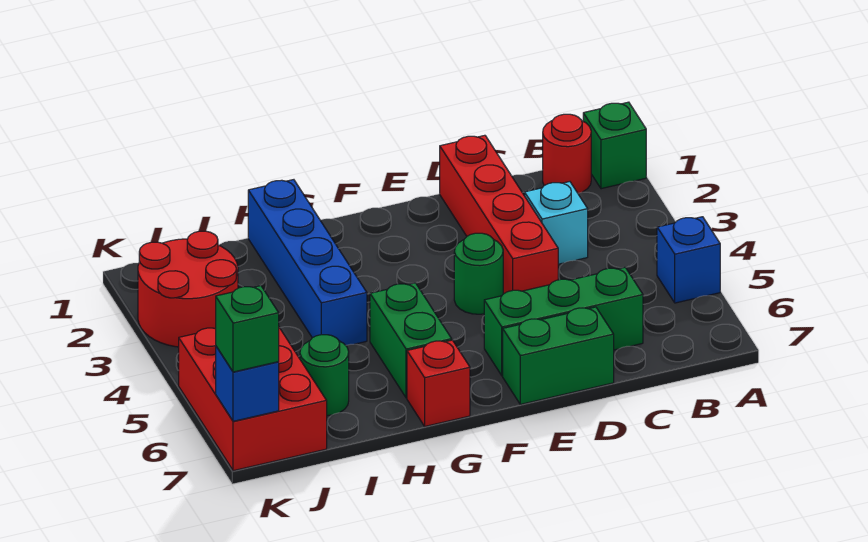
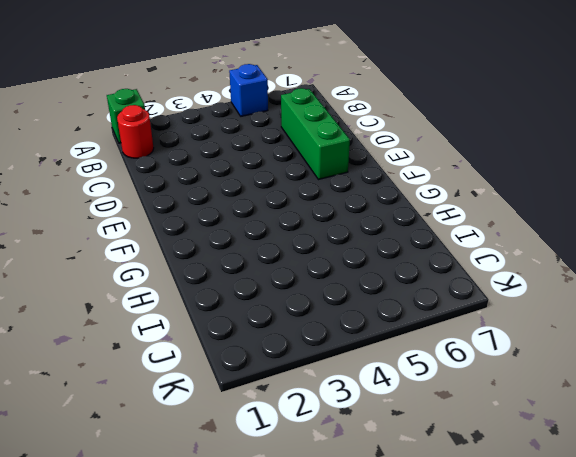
none -> cyan brick C3 level 1
none -> red brick D1:D4 level 1
none -> green brick D7:E7 level 1

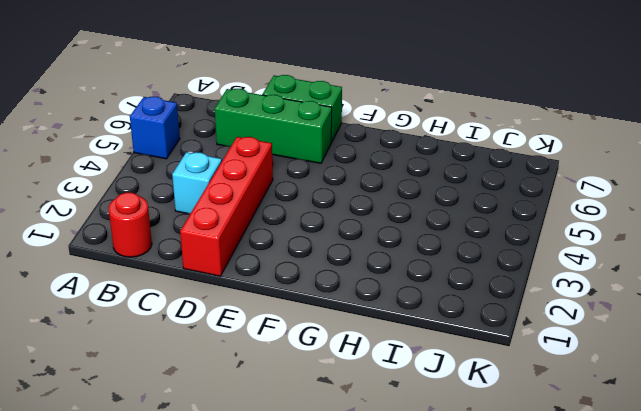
none -> green brick A1 level 1
none -> green round brick E4 level 1
none -> green brick G5:G6 level 1

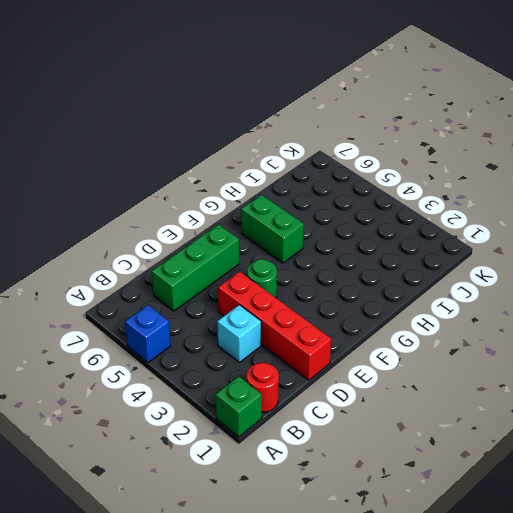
none -> green brick D7:E7 level 1
none -> red brick G7 level 1
none -> blue brick H1:H4 level 1

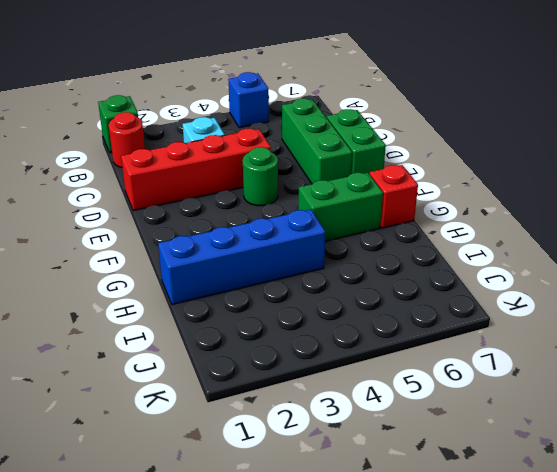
none -> green round brick I6 level 1
none -> red round brick J2:K3 level 1
none -> red brick J5:K7 level 1

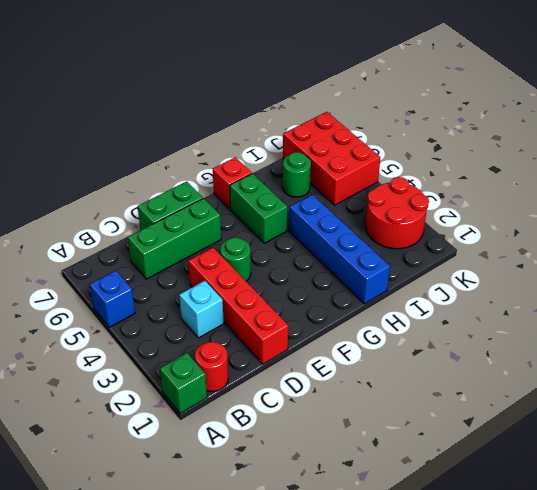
none -> blue brick K7 level 2
none -> green brick K7 level 3

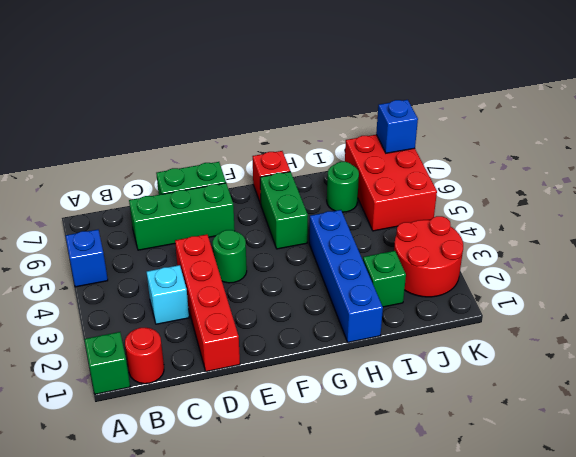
green brick I2 level 1 -> green brick K7 level 3

